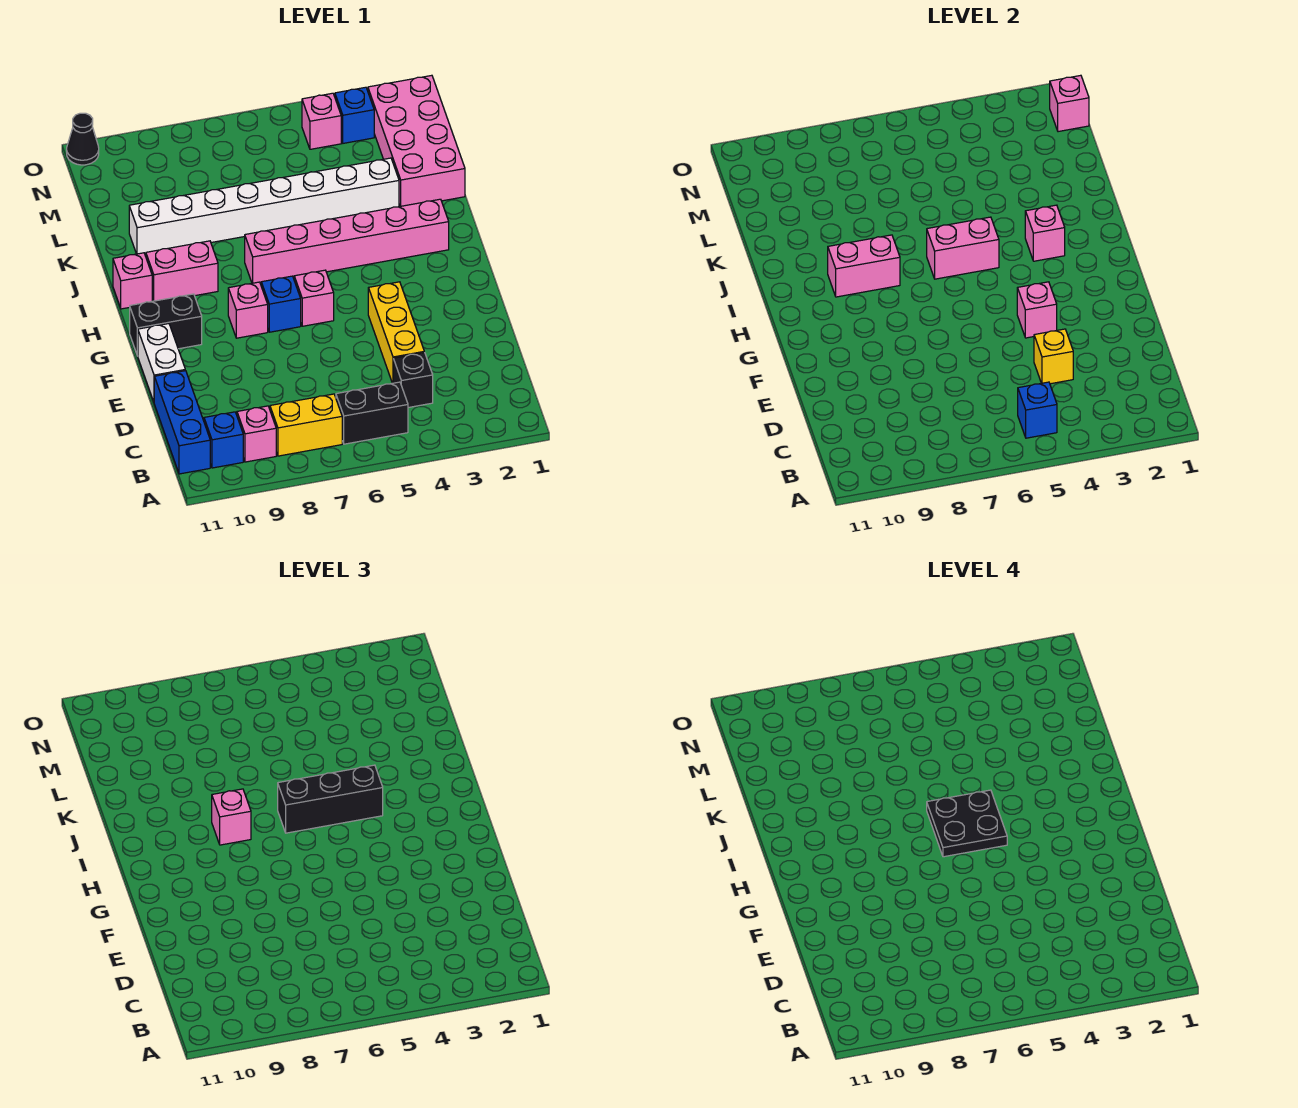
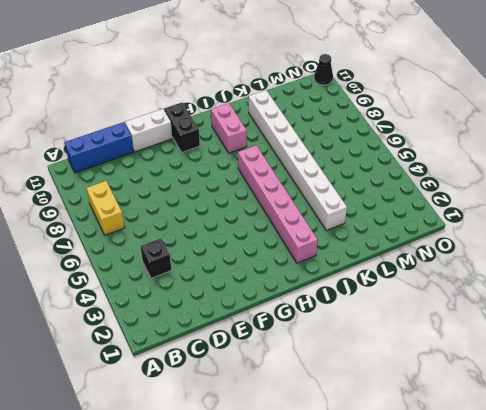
none -> black brick B5:B6 level 1
none -> pink brick B9 level 1
none -> blue brick B10 level 1
none -> yellow brick D4:F4 level 1

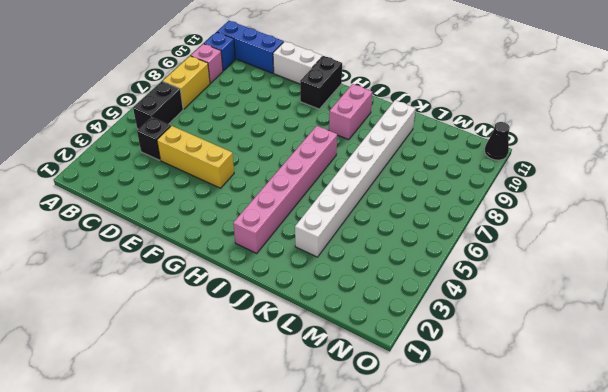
none -> pink brick G6 level 1
none -> blue brick G7 level 1
none -> pink brick G8 level 1
none -> pink brick I11 level 1

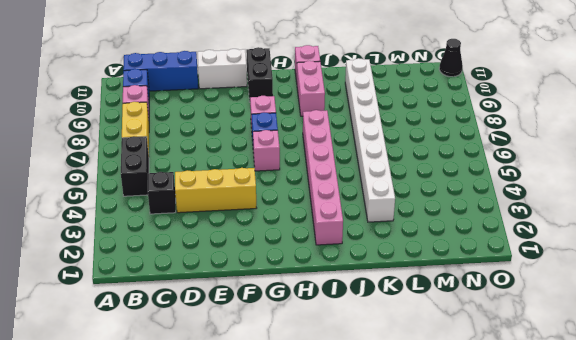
none -> pink brick K1:N2 level 1
none -> blue brick N3 level 1
none -> pink brick N4 level 1
none -> blue brick B5 level 2

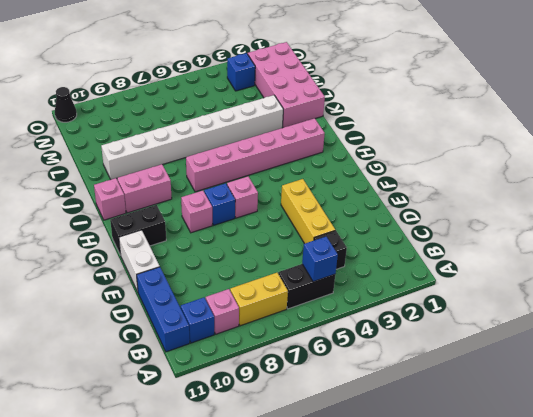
none -> pink brick N4 level 1
none -> yellow brick D4 level 2
none -> pink brick F4 level 2
none -> pink brick I3 level 2

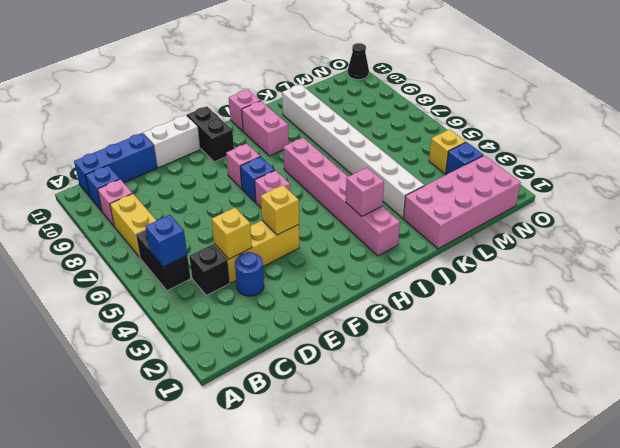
blue round brick D3 level 1 -> none
yellow brick F4 level 2 -> pink brick F4 level 2
yellow brick N4 level 1 -> pink brick N4 level 1
none -> pink brick I5:I6 level 2
none -> pink brick I8:I9 level 2
none -> pink brick N1 level 2
none -> black brick I4:I6 level 3

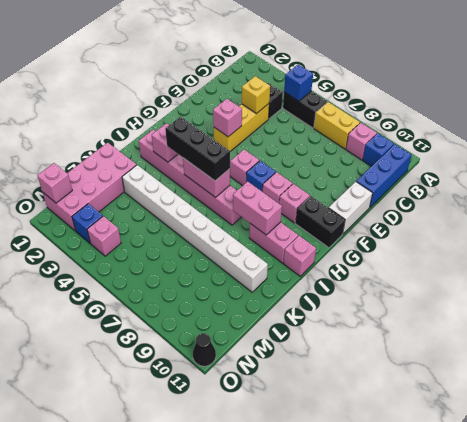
pink brick G9 level 1 -> pink brick I8 level 3
none -> black plate H5:I6 level 4

